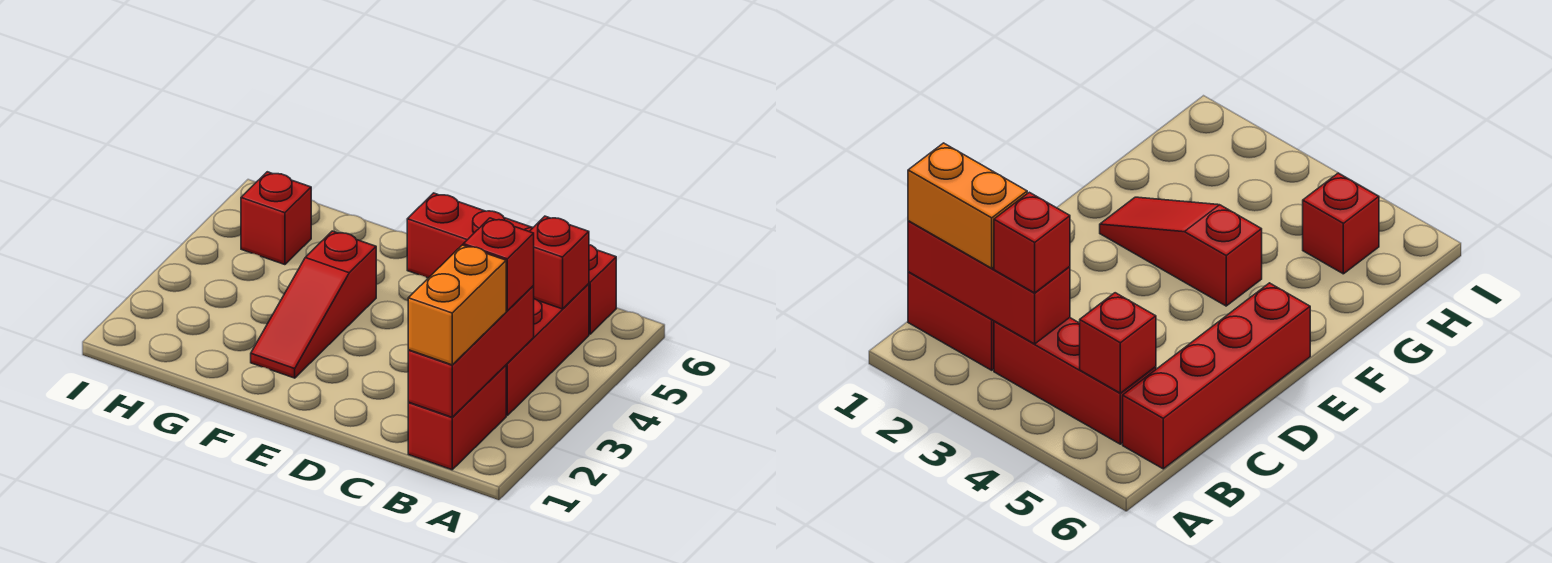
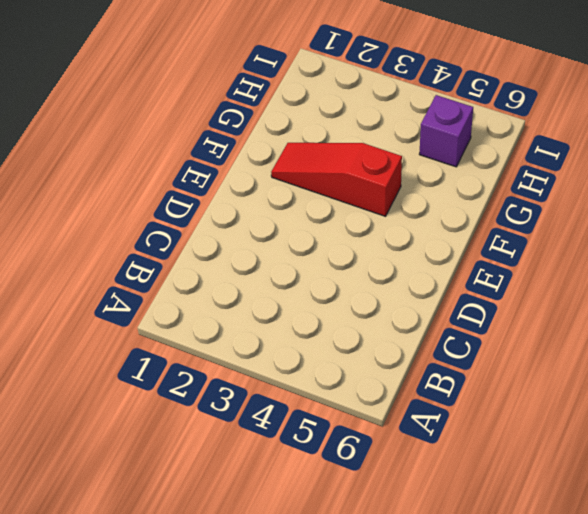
purple brick H5 level 1 -> red brick H5 level 1
none -> red brick B1:B2 level 1
none -> red brick B3:B5 level 1

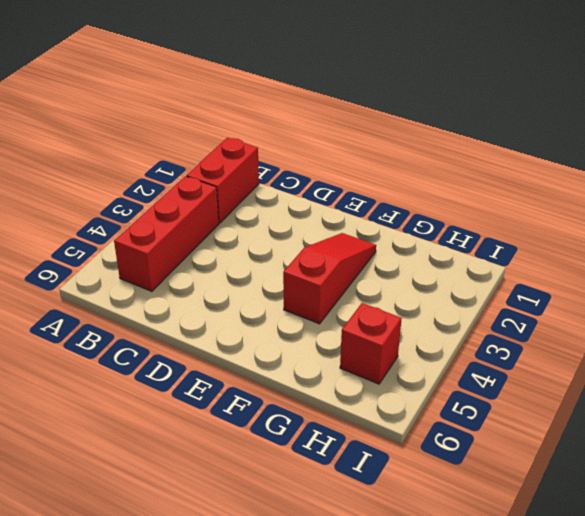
none -> red brick B6:E6 level 1
none -> red brick B1:B3 level 2

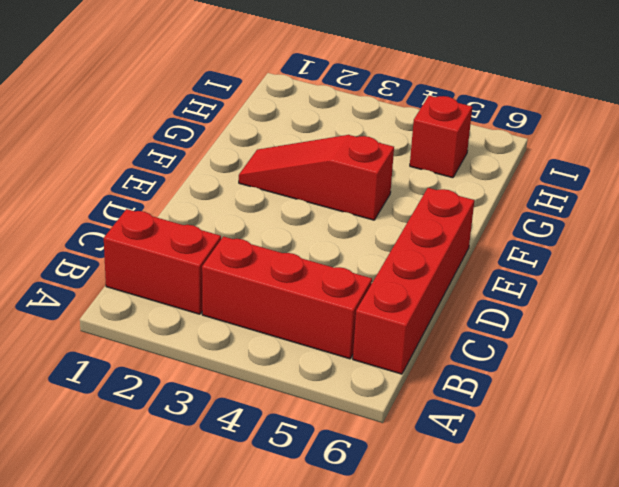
none -> red brick B1:B3 level 2
none -> red brick B5 level 2

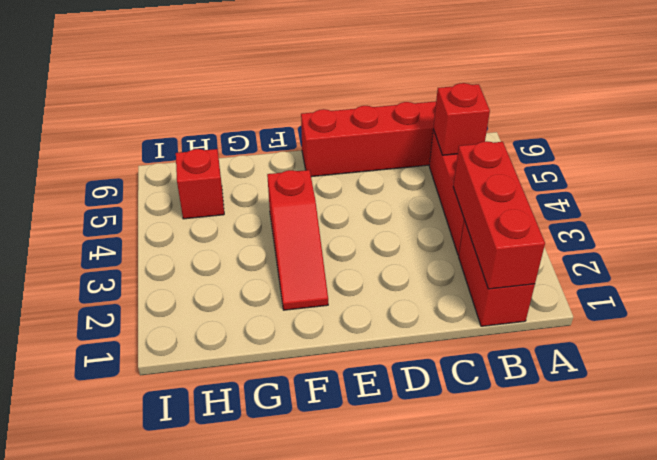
none -> orange brick B1:B2 level 3
none -> red brick B3 level 3

